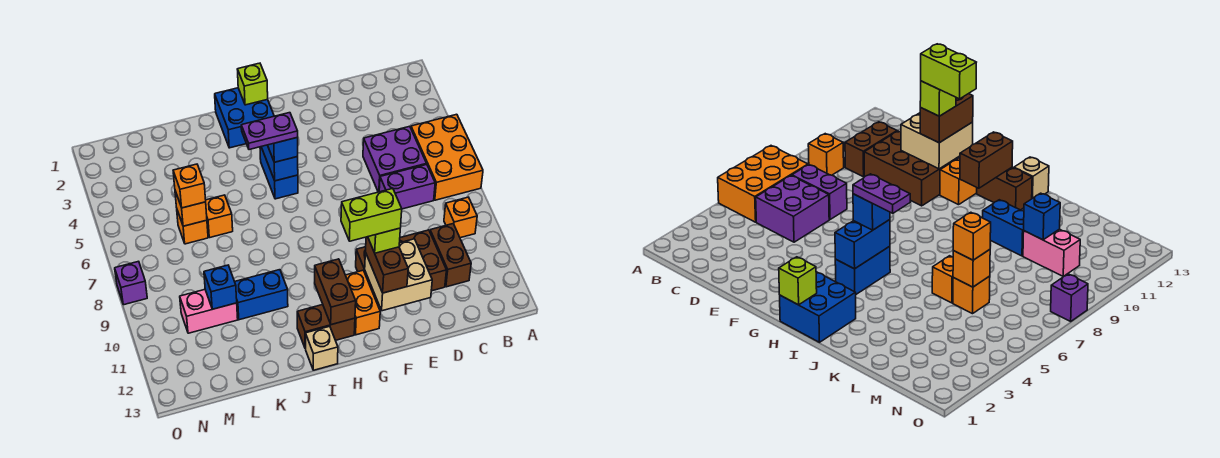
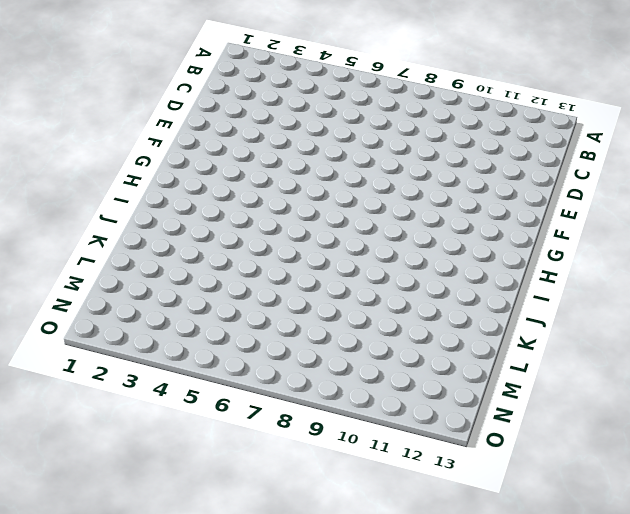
none -> orange brick A5:B7 level 1
none -> orange brick B9 level 1
none -> purple brick C5:D6 level 1

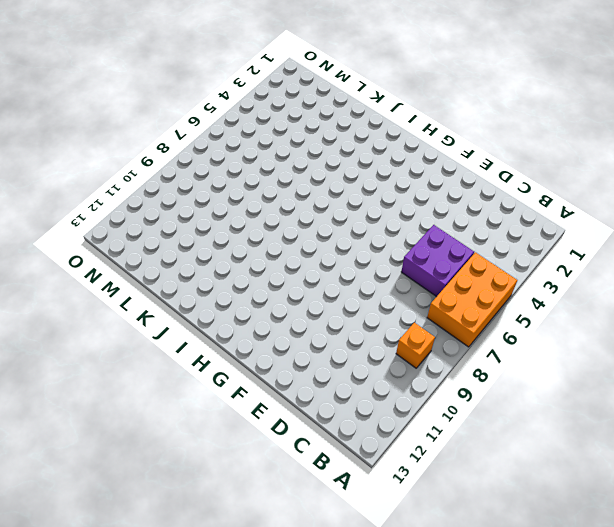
none -> purple brick C7:D7 level 1
none -> brown brick C10:C11 level 1
none -> brown brick D10:F11 level 1

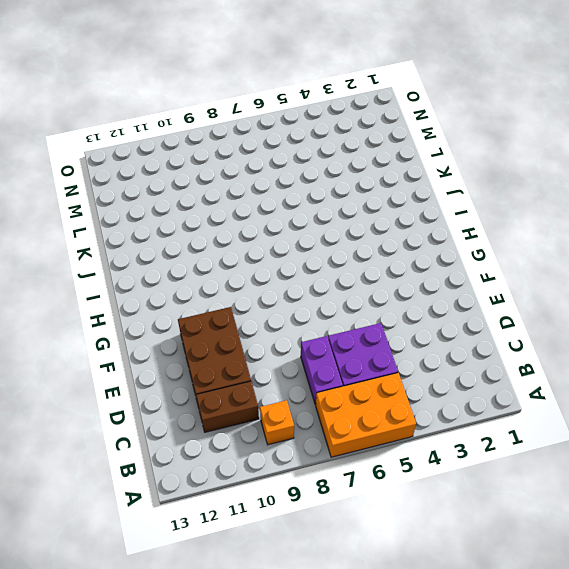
none -> orange brick G11:G12 level 1
none -> blue brick H1:I2 level 1
none -> blue brick H4:H5 level 1

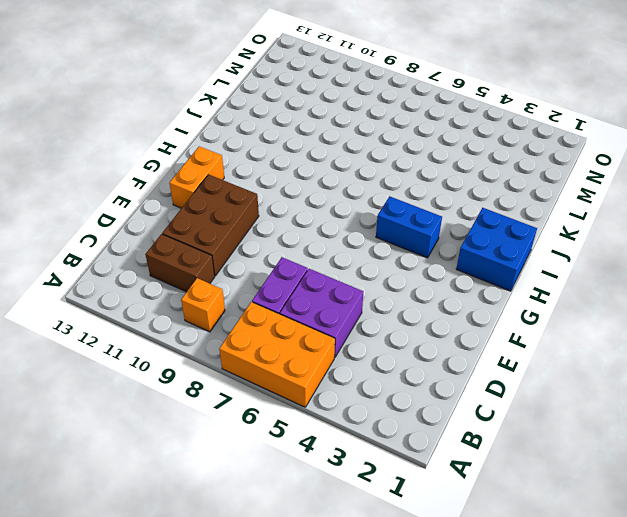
orange brick F12:G12 level 1 -> orange brick G11:G12 level 1
none -> brown brick H12:I12 level 1
none -> tan brick I13 level 1
none -> blue brick J10:K10 level 1

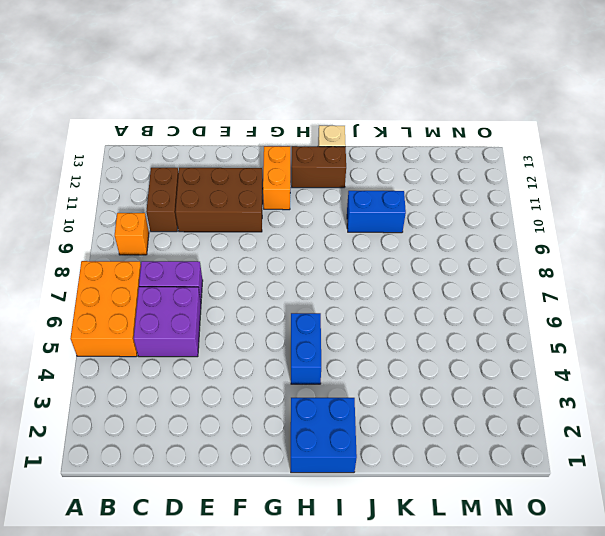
none -> orange brick K6 level 1
none -> orange brick L6 level 1
none -> pink brick L10:M10 level 1

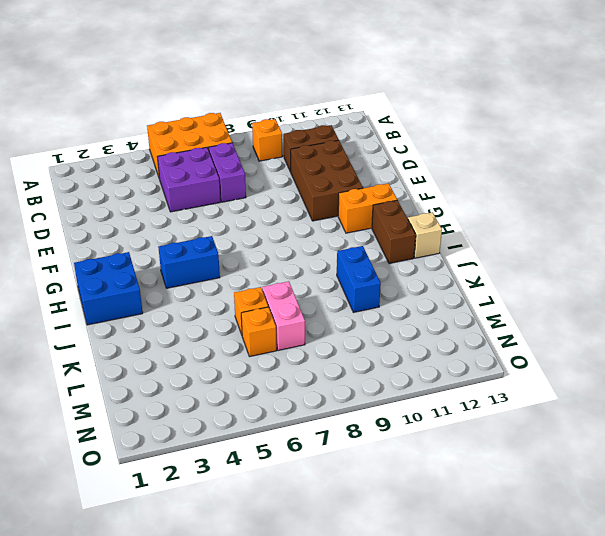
pink brick K7:L7 level 1 -> pink brick L10:M10 level 1
none -> purple brick O8 level 1
none -> tan brick E11:F12 level 2
none -> lime brick H1 level 2

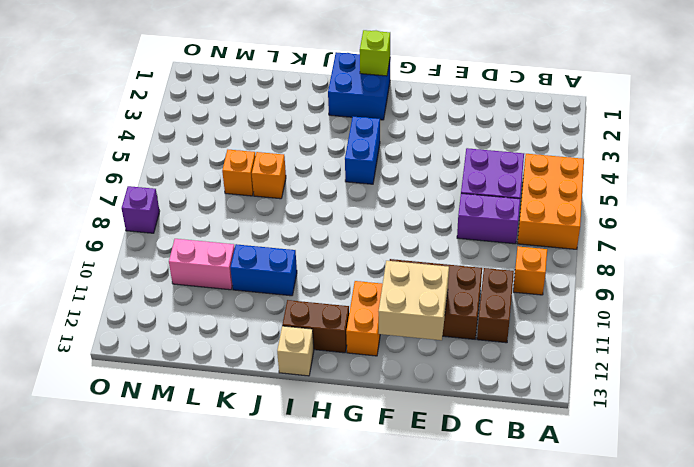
none -> blue brick H4:H5 level 2
none -> brown brick H11:H12 level 2
none -> orange brick L6 level 2

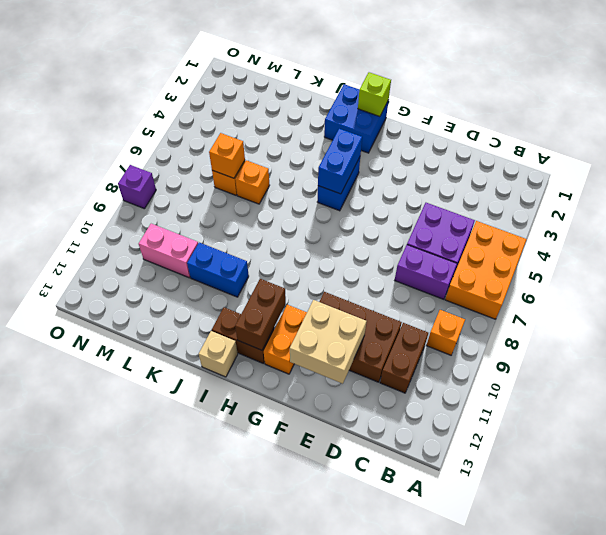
none -> blue brick L10 level 2
none -> brown brick F11:F12 level 3
none -> blue brick H5 level 3

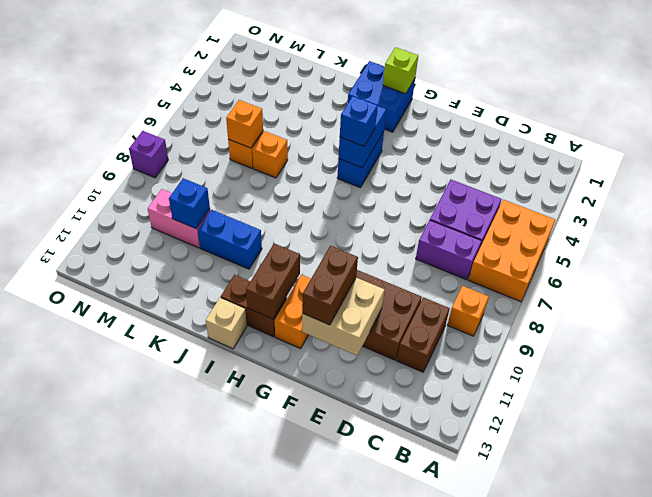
none -> orange brick L6 level 3
none -> lime brick F11 level 4
none -> purple plate H5:I5 level 4

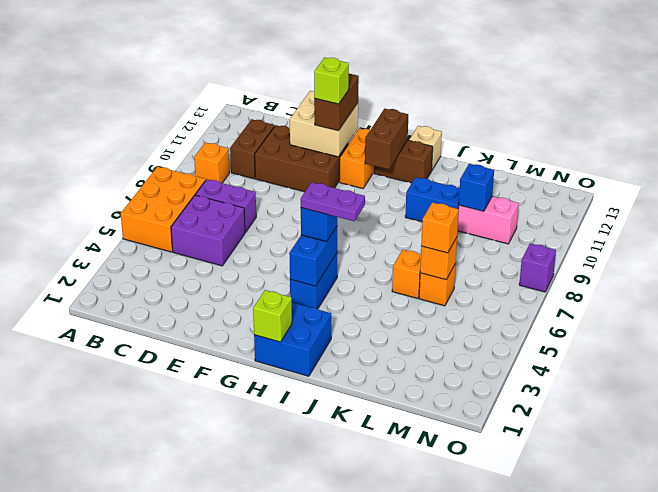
none -> lime brick F11:G11 level 5

